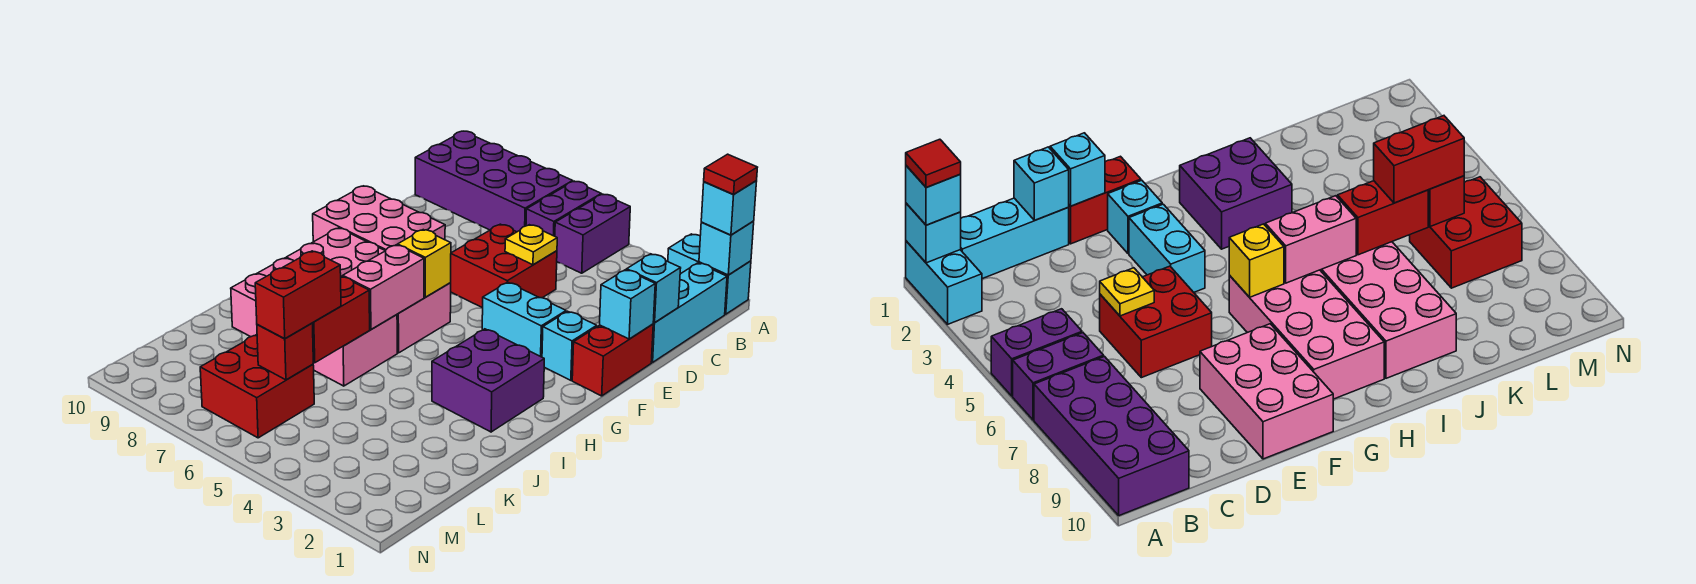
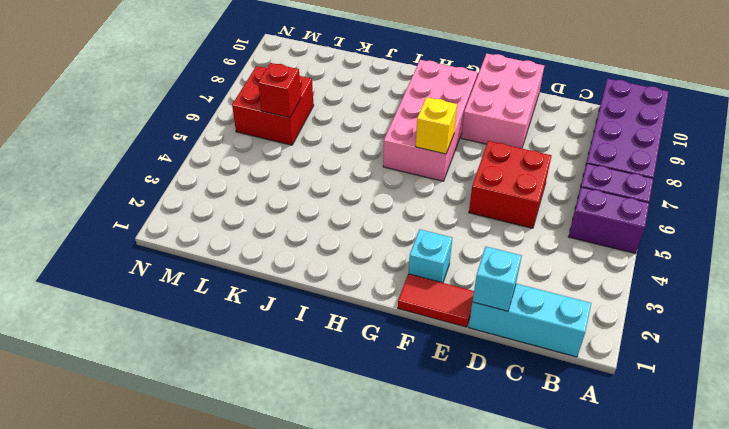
red tile E1:F1 level 1 -> red brick E1:F1 level 1
none -> cyan brick A1:A2 level 1
none -> cyan brick F3:F4 level 1
none -> purple brick H2:I3 level 1

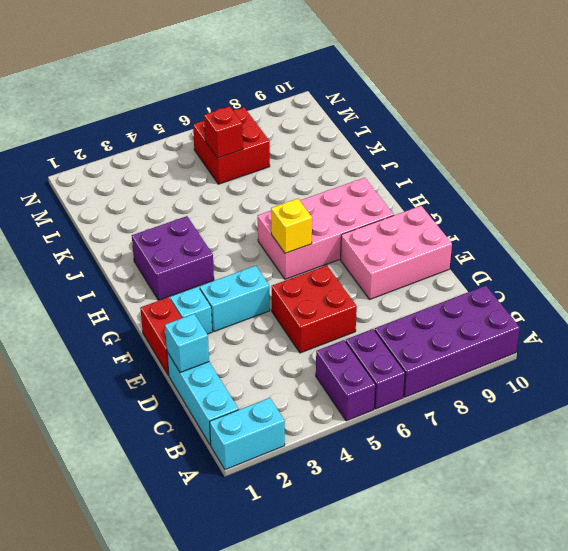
none -> pink brick I6:J9 level 1
none -> cyan brick A1 level 2
none -> yellow plate D5 level 2

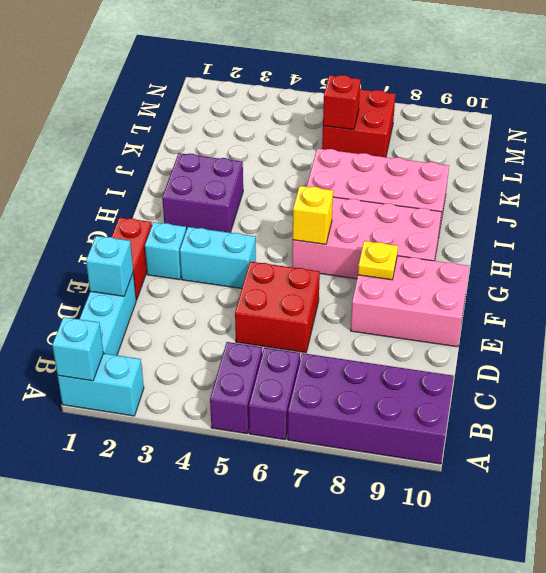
yellow plate F8 level 2 -> yellow plate D5 level 2
none -> cyan brick E1 level 2
none -> pink brick H6:I6 level 2
none -> red brick J6:K6 level 2

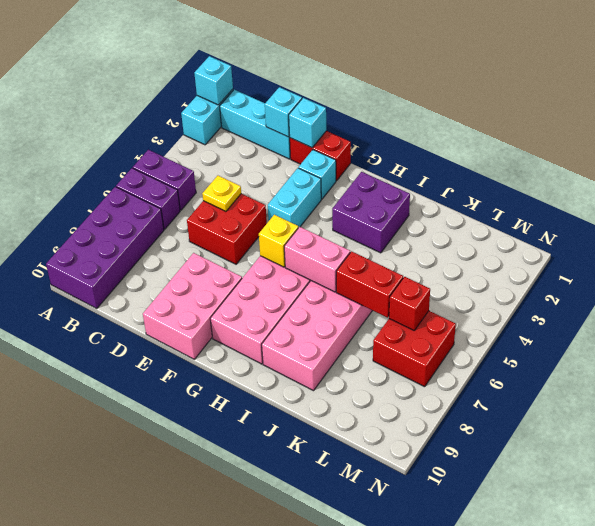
none -> cyan brick A1 level 3
none -> red brick K6:L6 level 3
none -> red tile A1 level 4

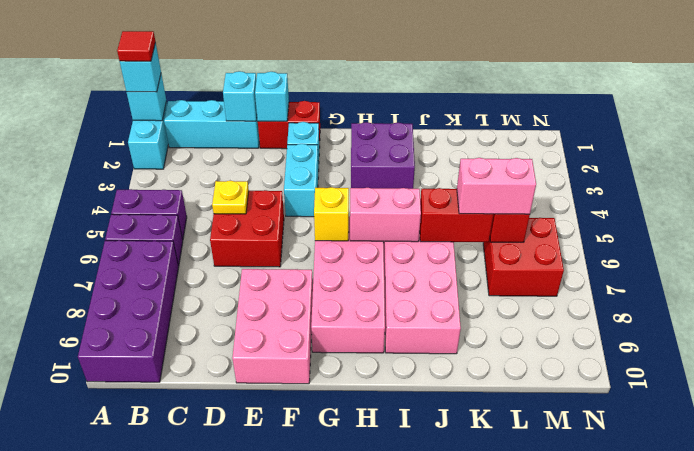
pink brick K6:L6 level 3 -> red brick K6:L6 level 3

